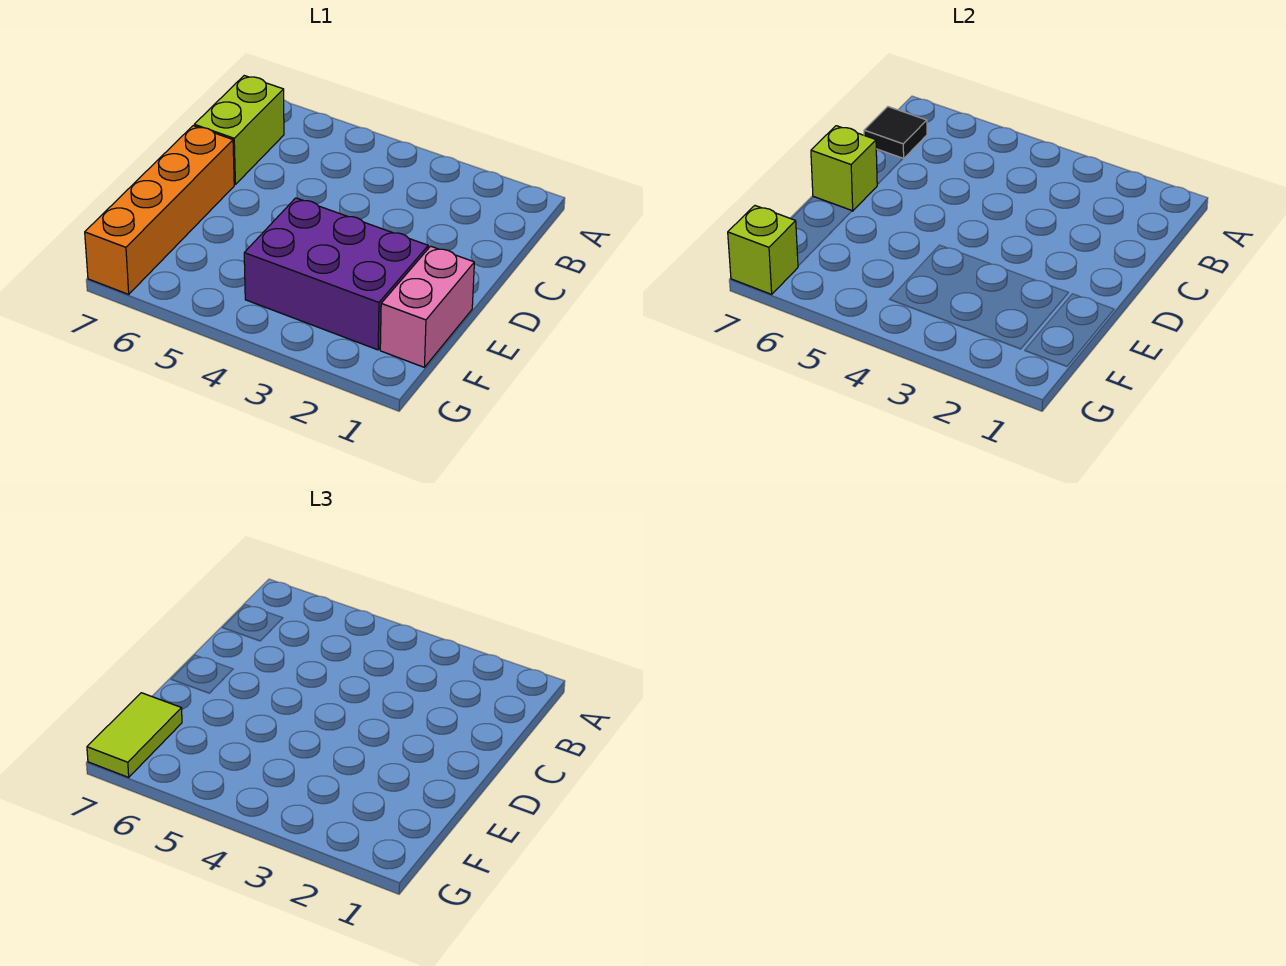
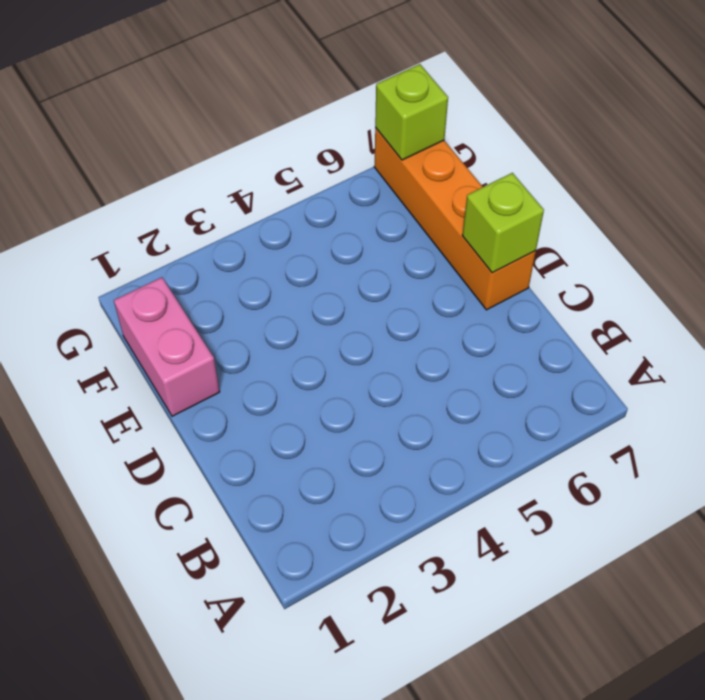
none -> lime brick B7:C7 level 1
none -> purple brick E2:F4 level 1

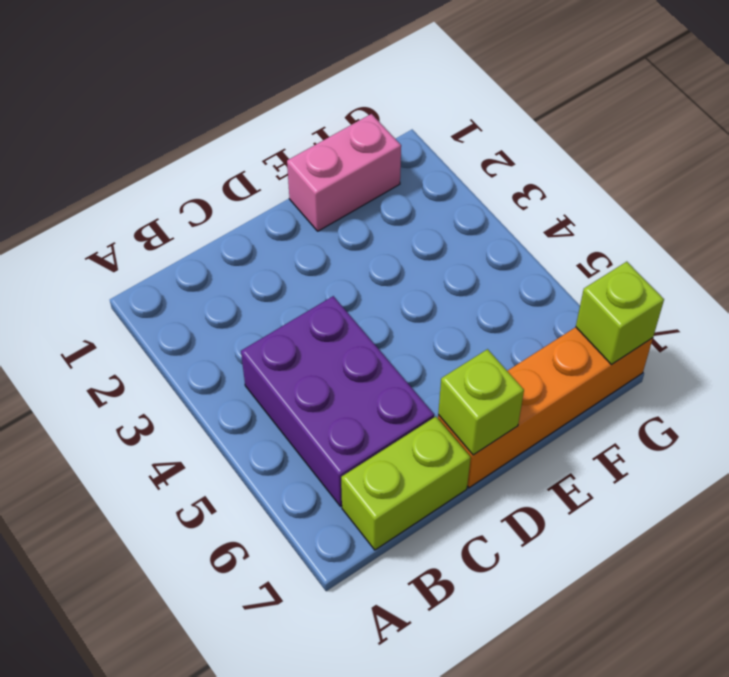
purple brick B4:C6 level 1 -> purple brick E2:F4 level 1
none -> black tile B7 level 2
none -> lime tile F7:G7 level 3

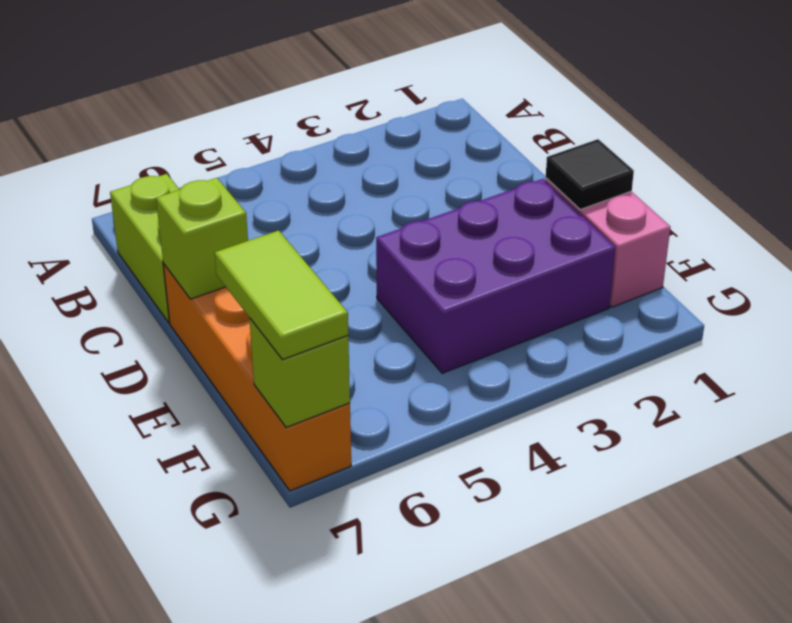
black tile E1 level 2 -> black tile B7 level 2

